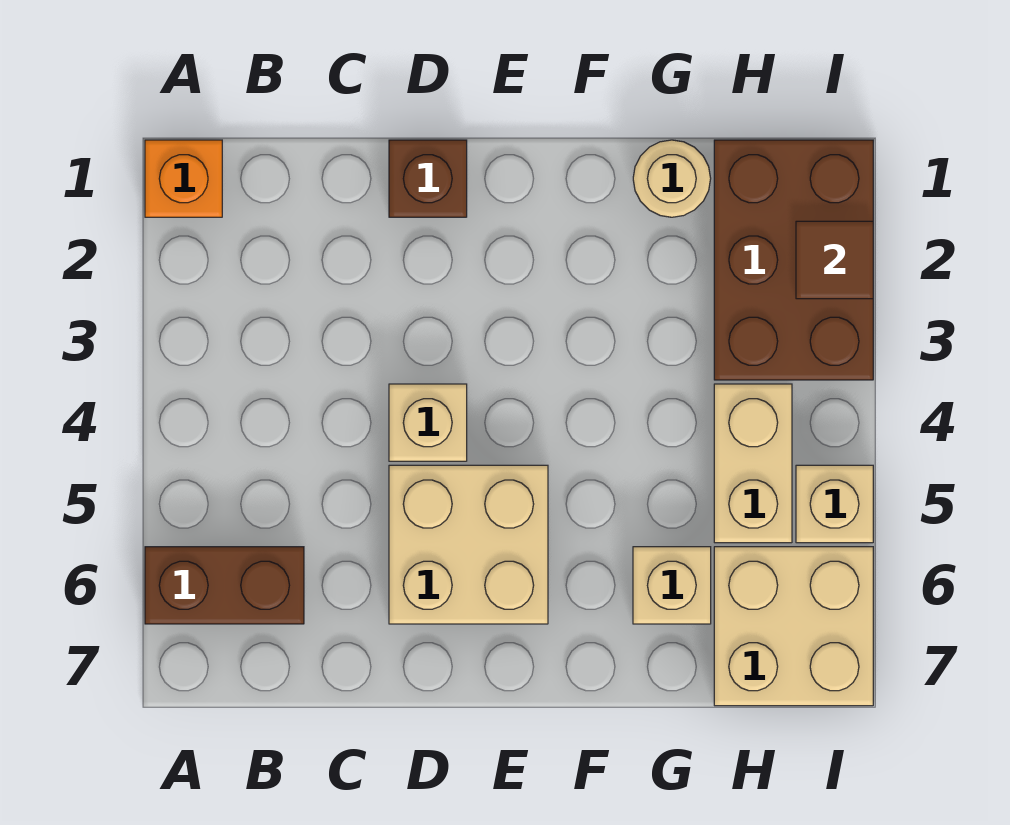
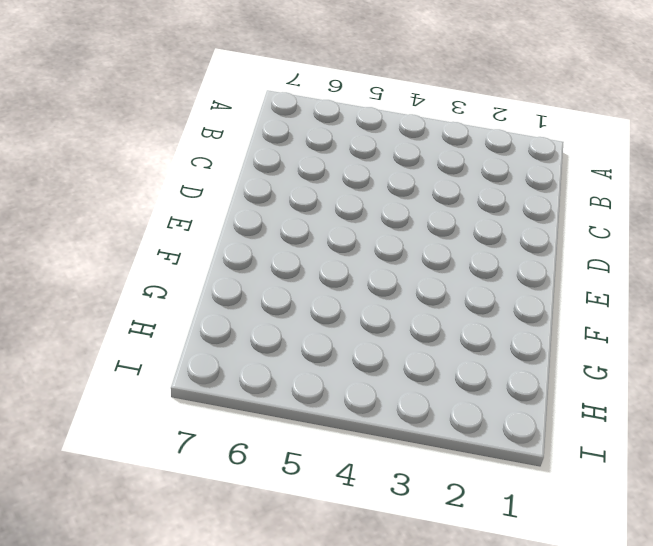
none -> orange brick A1 level 1
none -> brown brick A6:B6 level 1
none -> brown brick D1 level 1

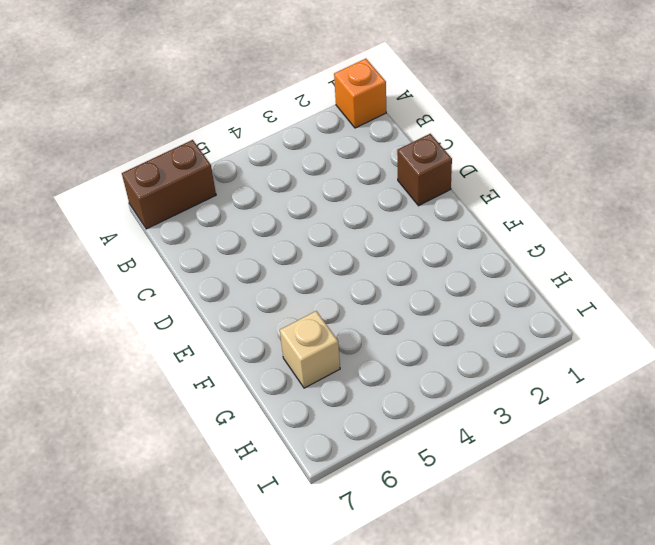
brown brick A6:A7 level 1 -> brown brick A6:B6 level 1
none -> tan brick D4 level 1
none -> tan brick D5:E6 level 1
none -> tan round brick G1 level 1

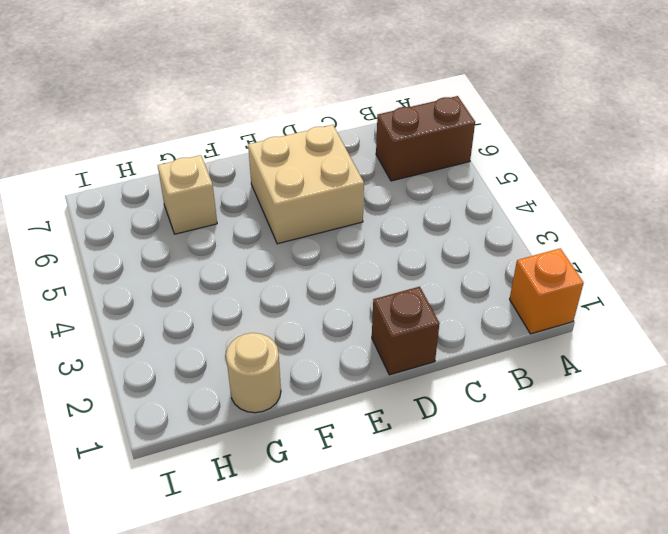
none -> tan brick D4 level 1
none -> brown brick H1:I3 level 1
none -> tan brick H4:H5 level 1

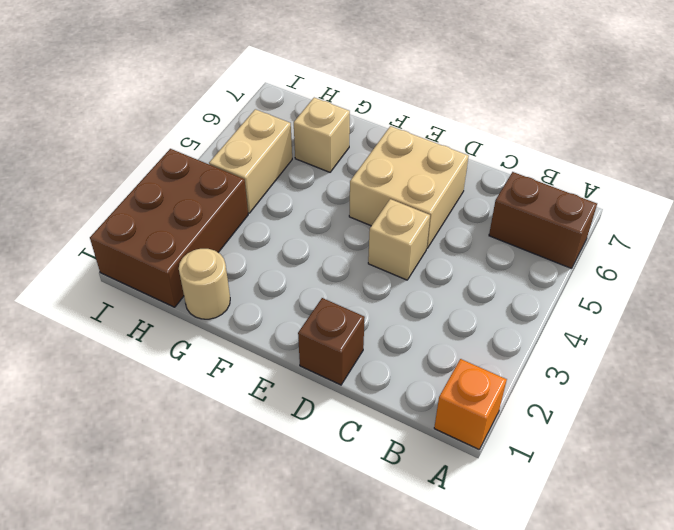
none -> tan brick H6:I7 level 1
none -> tan brick I5 level 1
none -> brown tile I2 level 2

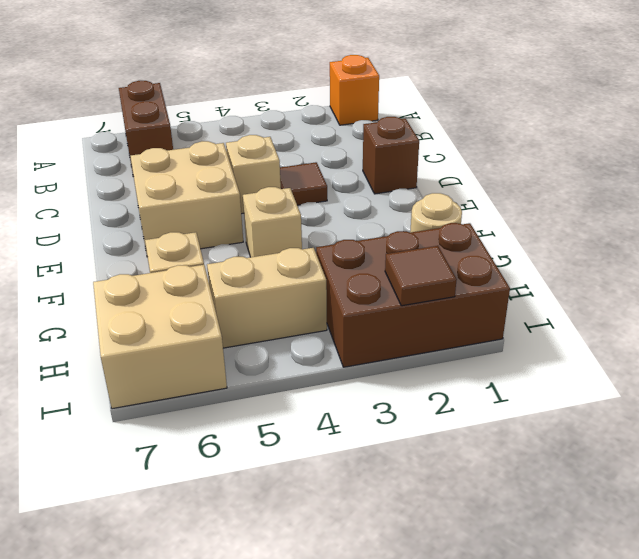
brown tile D3 level 1 -> none
tan brick F4 level 1 -> tan brick I5 level 1

